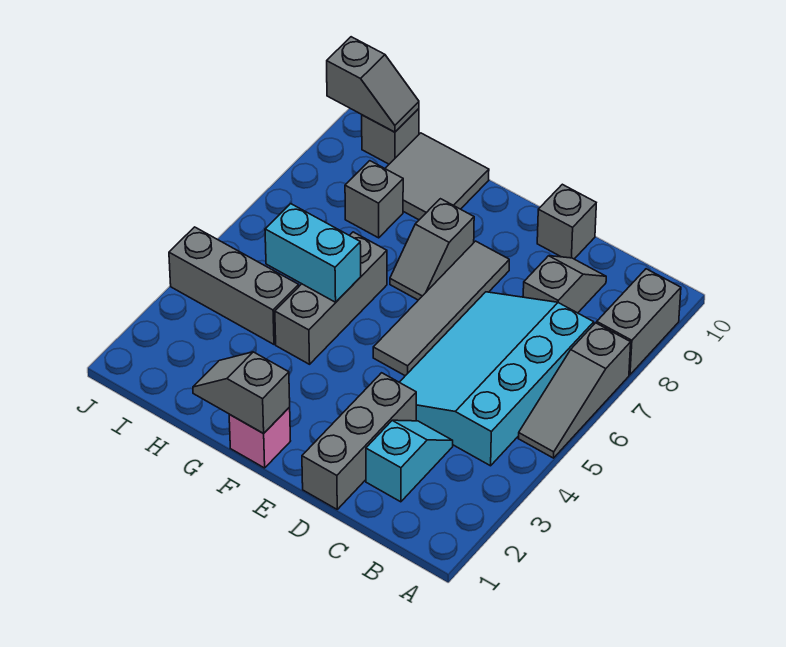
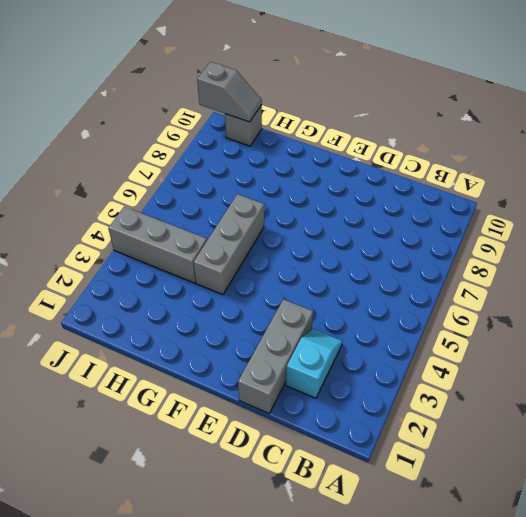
none -> grey slope A5:A7 level 1 top 7
none -> grey brick A8:A9 level 1
none -> cyan slope B4:D7 level 1 top B

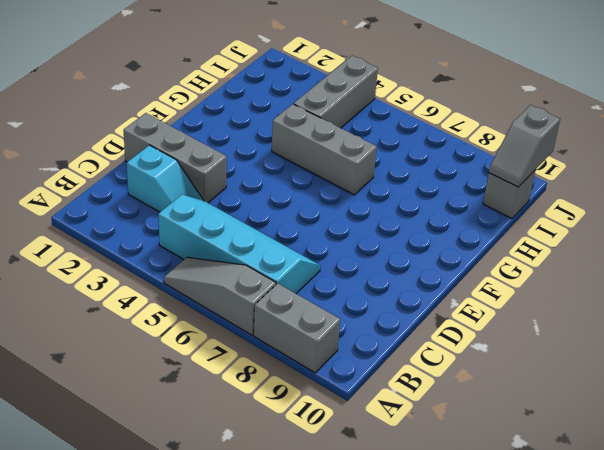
cyan slope B4:C7 level 1 top B -> cyan slope B4:D7 level 1 top B
none -> grey slope C8:C9 level 1 top 8
none -> grey brick D10 level 1
none -> grey tile E5:E8 level 1

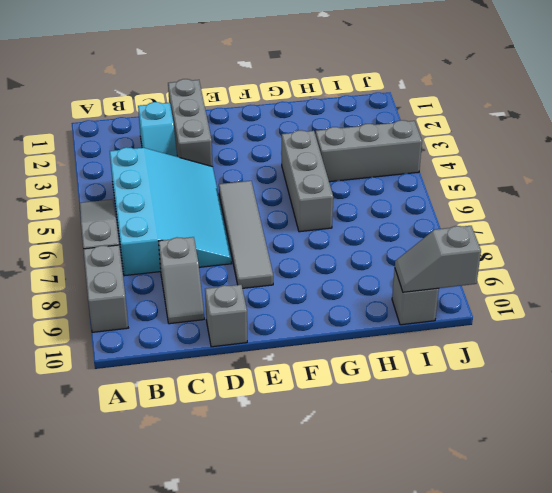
none -> pink brick F1 level 1
none -> grey slope F7:F8 level 1 top 8
none -> grey tile G9:H10 level 1

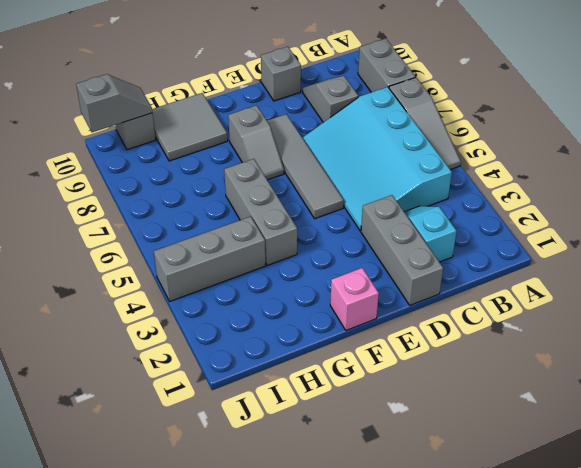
none -> grey brick H8 level 1
none -> grey slope F1:G1 level 2 top F
none -> cyan brick G5:H5 level 2

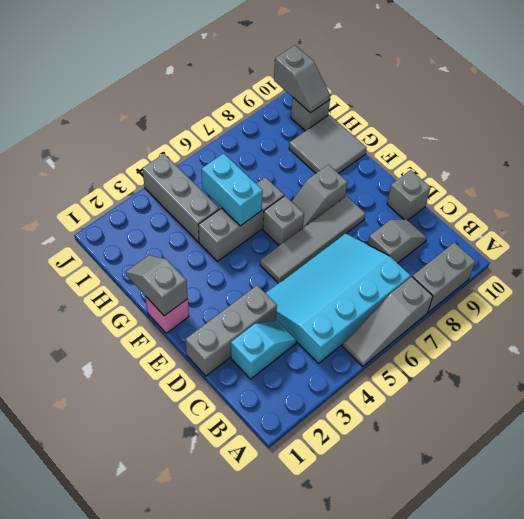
grey brick F6 level 1 -> grey brick H8 level 1

